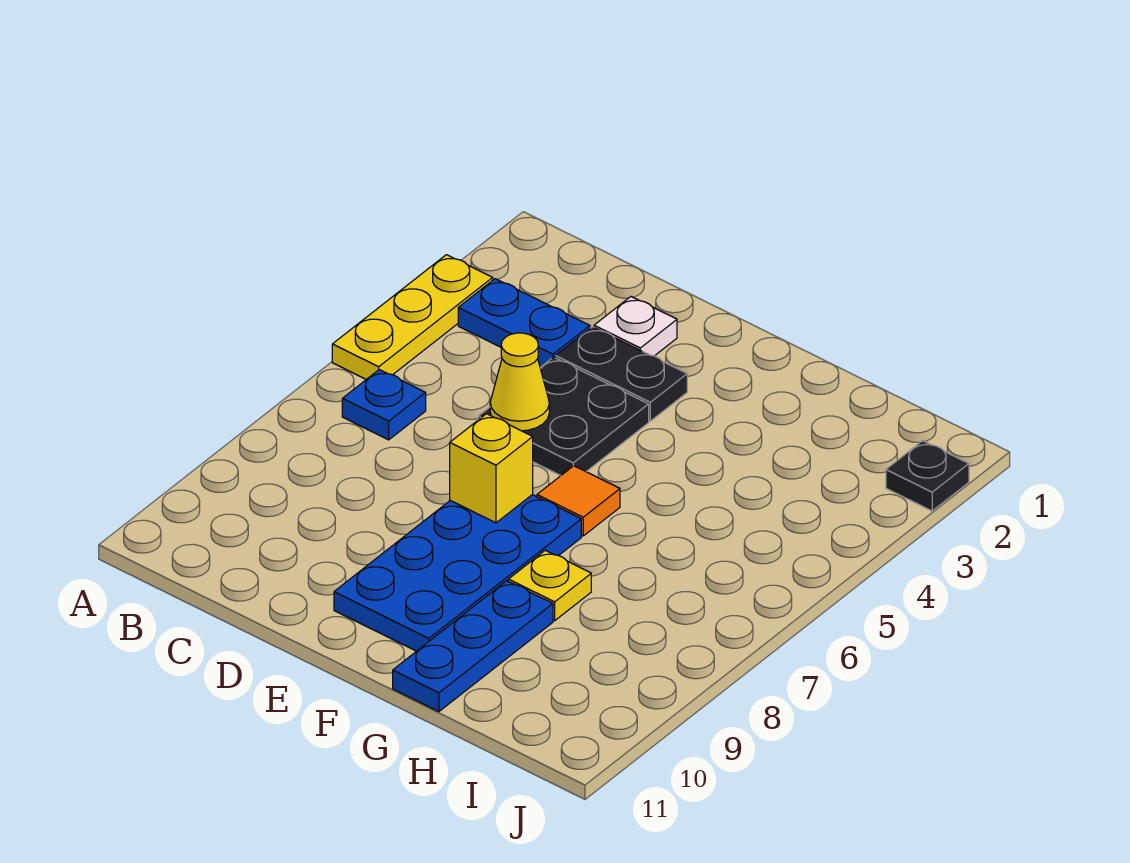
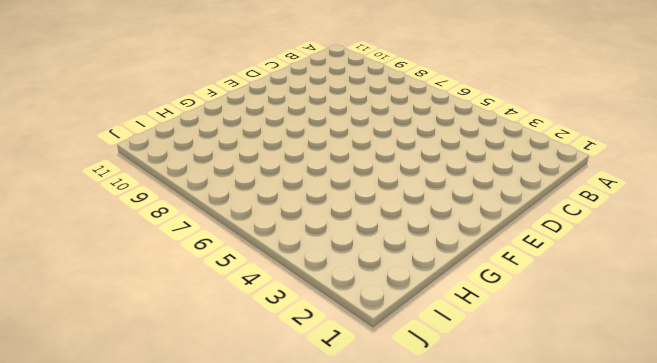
none -> yellow plate A3:A5 level 1
none -> blue plate B3:C3 level 1
none -> blue plate B6 level 1

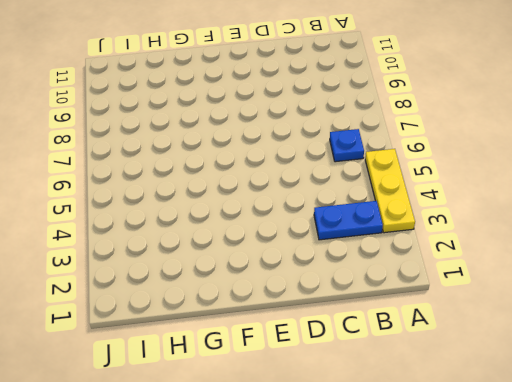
none -> white plate D2 level 1
none -> black plate D3:E3 level 1
none -> black plate D4:E5 level 1

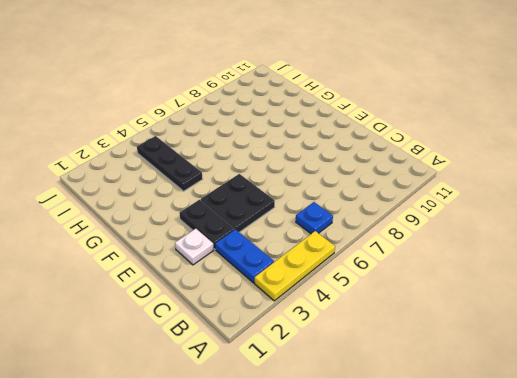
black plate G4:I4 level 1 -> none
none -> blue plate E7:F10 level 1
none -> orange tile F6 level 1
none -> yellow plate G8 level 1

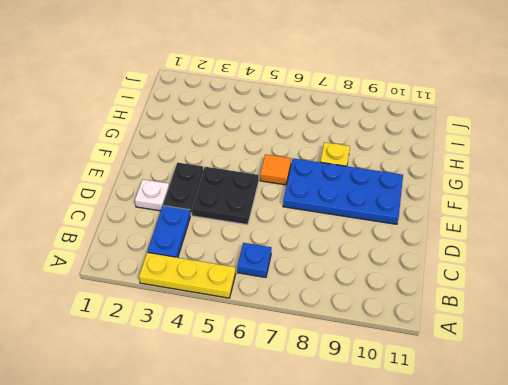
none -> blue plate G9:G11 level 1
none -> black plate J2 level 1
none -> yellow cone D5 level 2

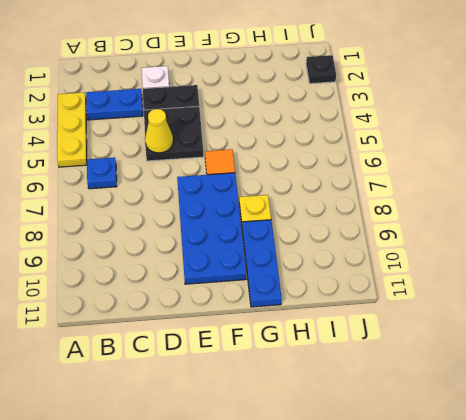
none -> yellow brick E7 level 2

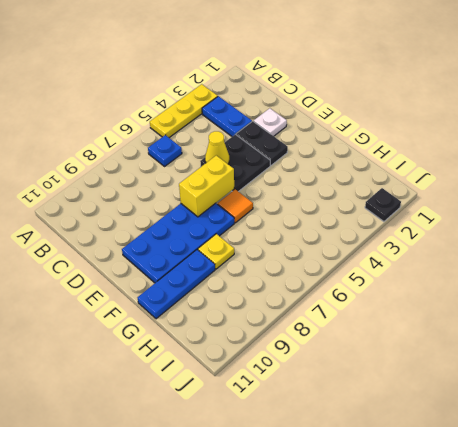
yellow brick E6:E7 level 2 -> yellow brick E7 level 2

